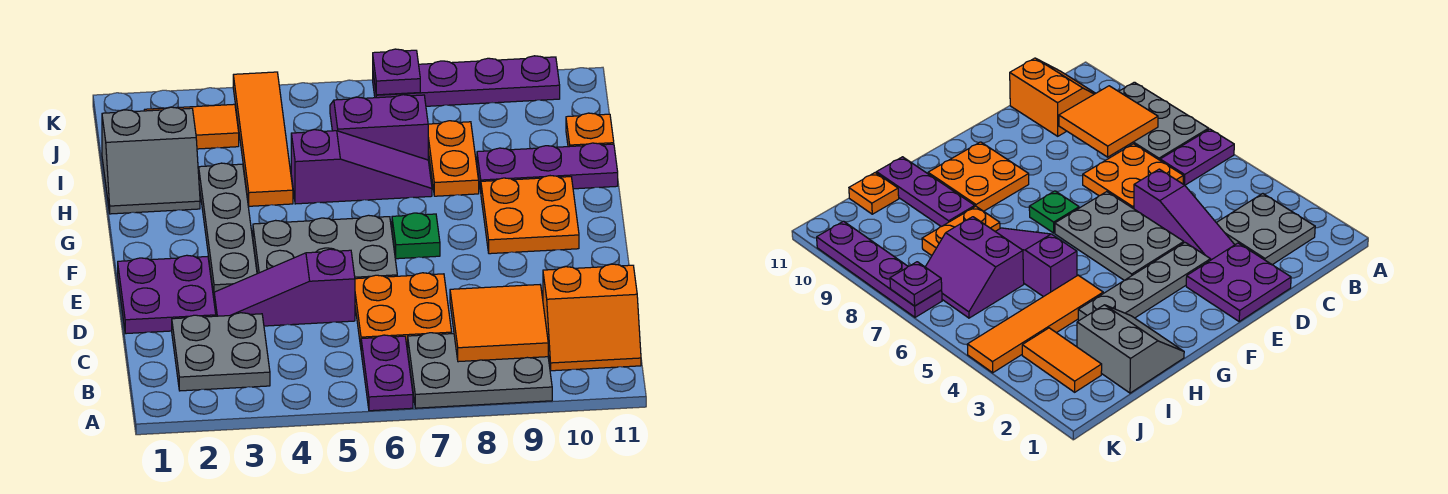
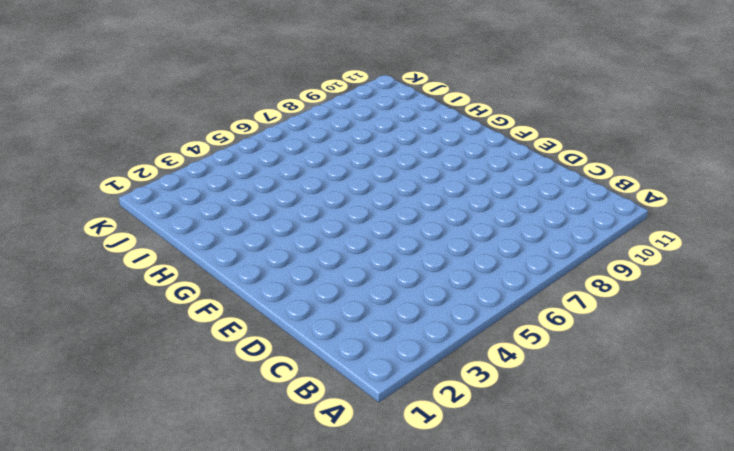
none -> purple plate A6:B6 level 1
none -> grey plate A7:B9 level 1
none -> grey plate B2:C3 level 1

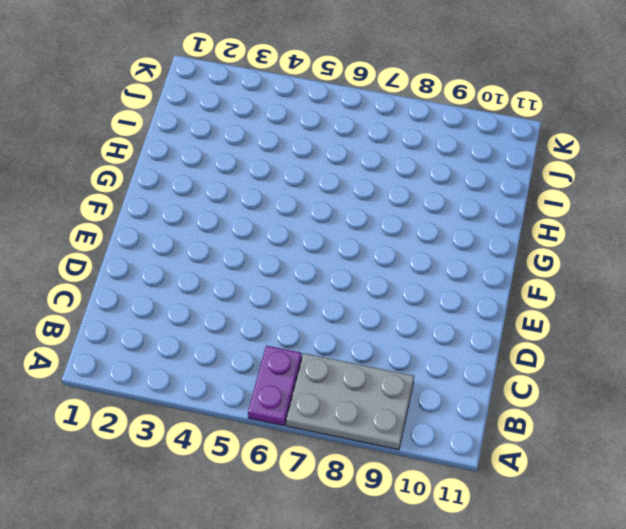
none -> grey plate B2:C3 level 1
none -> orange slope B10:C11 level 1 top C
none -> orange plate C6:D7 level 1

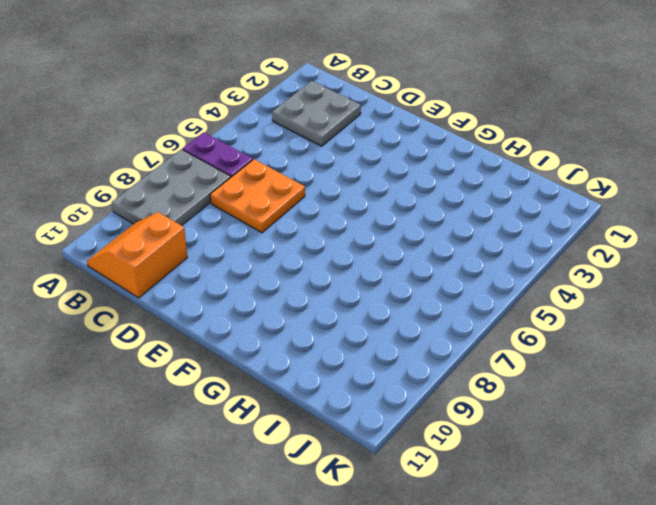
none -> purple plate D1:E2 level 1
none -> purple slope D3:D5 level 1 top 5
none -> grey plate E3:H3 level 1

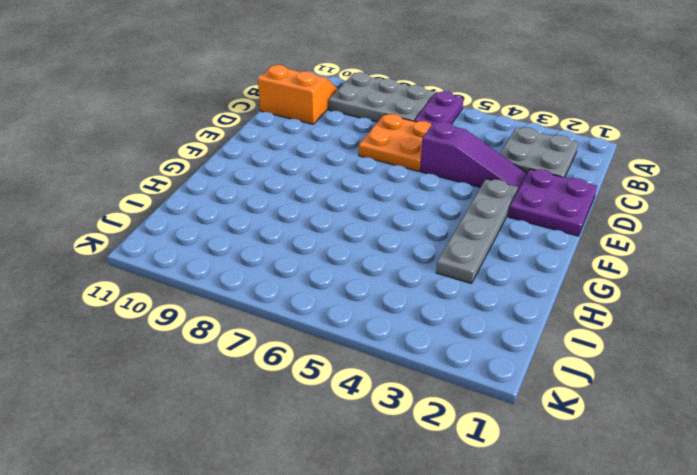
none -> grey plate E4:F6 level 1
none -> green plate F7 level 1
none -> orange plate F9:G10 level 1

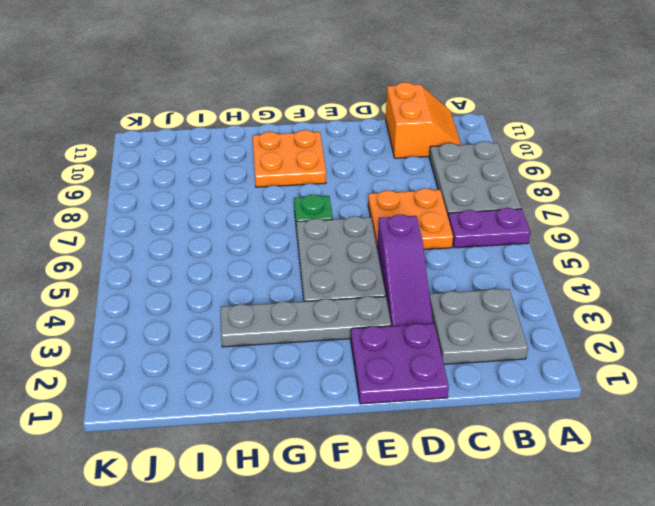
none -> grey slope H1:I2 level 1 top I
none -> orange tile H4:K4 level 1
none -> purple slope H5:H7 level 1 top 5

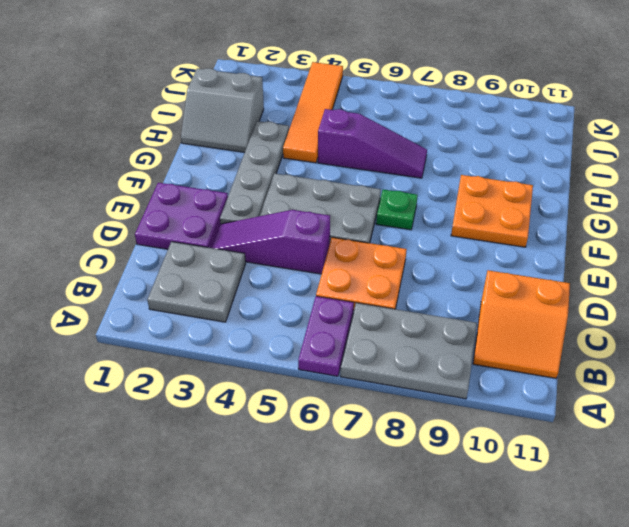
none -> orange plate H8:I8 level 1
none -> purple plate H9:H11 level 1
none -> purple slope I6:J7 level 1 top I

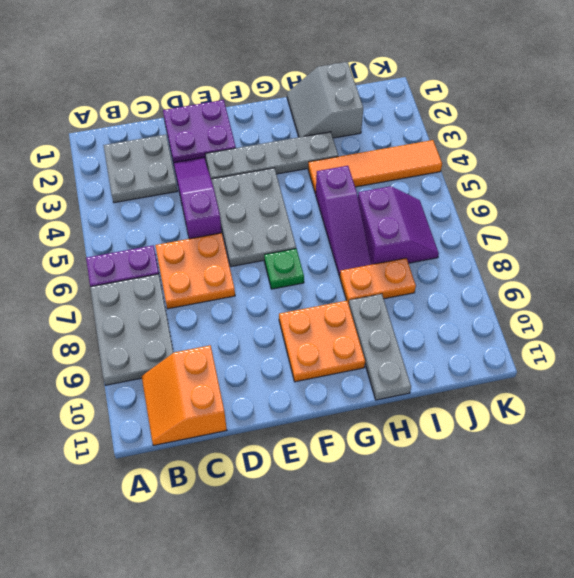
grey plate H9:H11 level 1 -> purple plate H9:H11 level 1
none -> orange plate I11 level 1
none -> orange tile J2:J3 level 1
none -> purple plate K7:K10 level 1

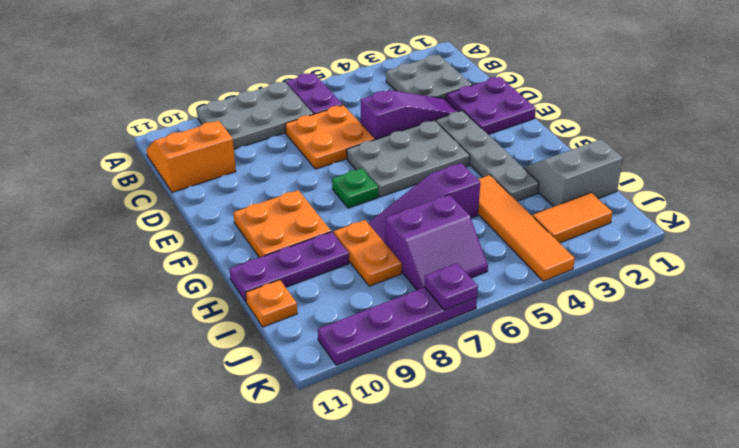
none -> orange tile B8:C9 level 2

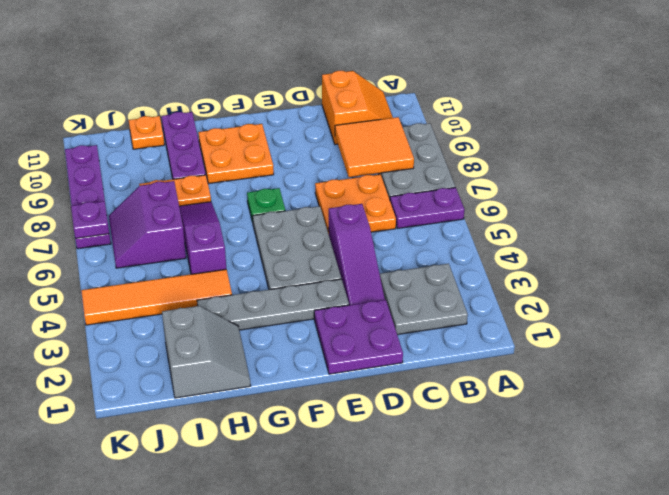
none -> orange tile J2:J3 level 1

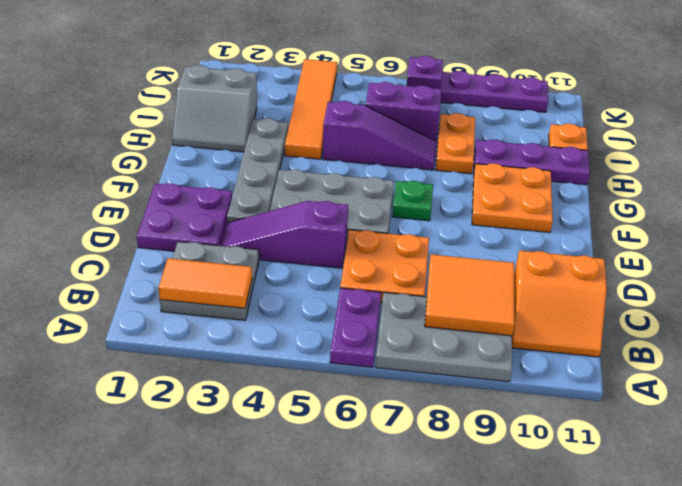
orange tile B2:B3 level 2 -> orange tile J2:J3 level 1

